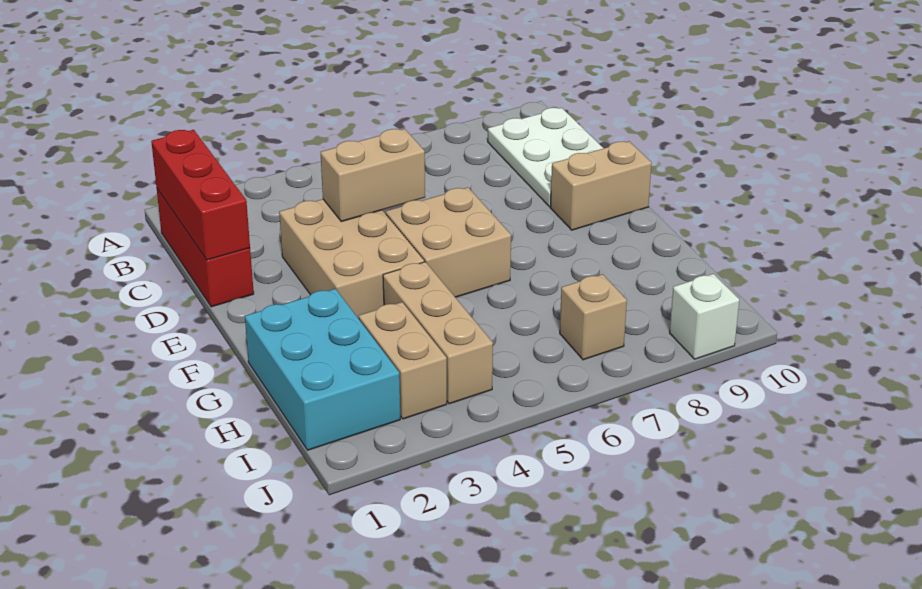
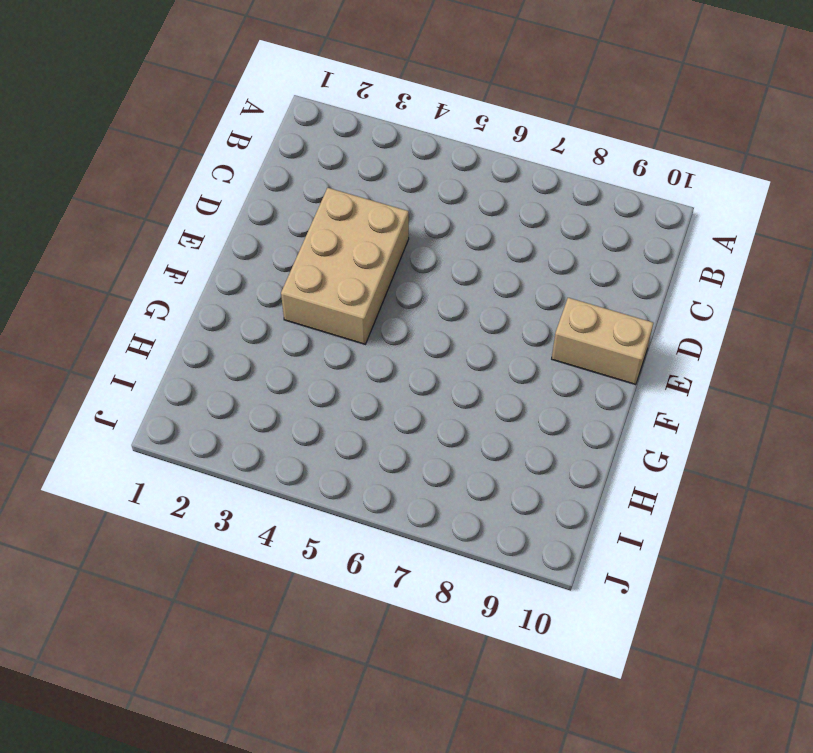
none -> red brick B1:D1 level 1
none -> white plate B9:D10 level 1
none -> tan brick E5:F6 level 1

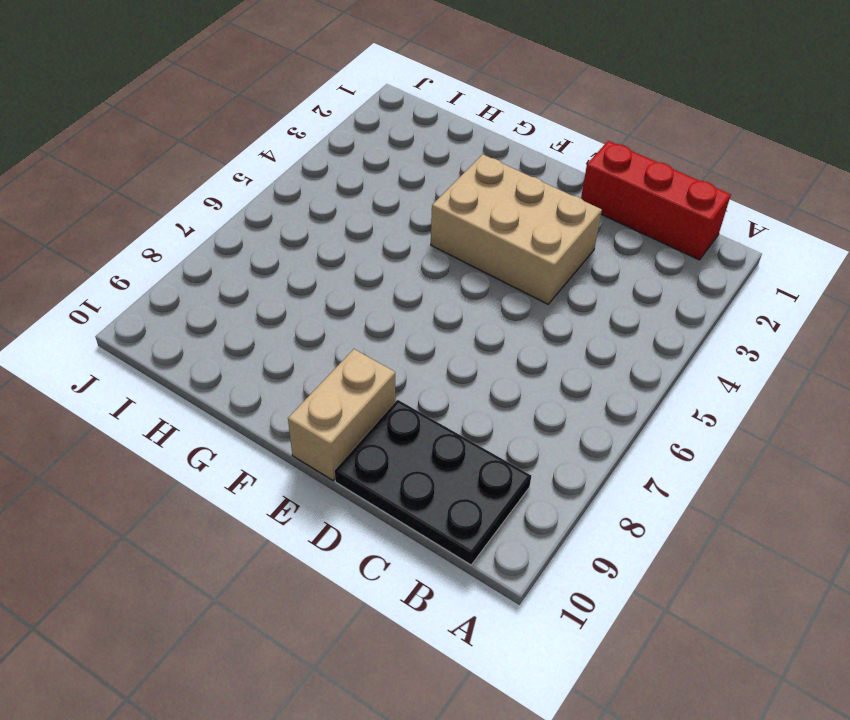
black plate B9:D10 level 1 -> white plate B9:D10 level 1
none -> tan brick E5:F6 level 1
none -> cyan brick G1:I2 level 1
none -> tan brick G4:I4 level 1

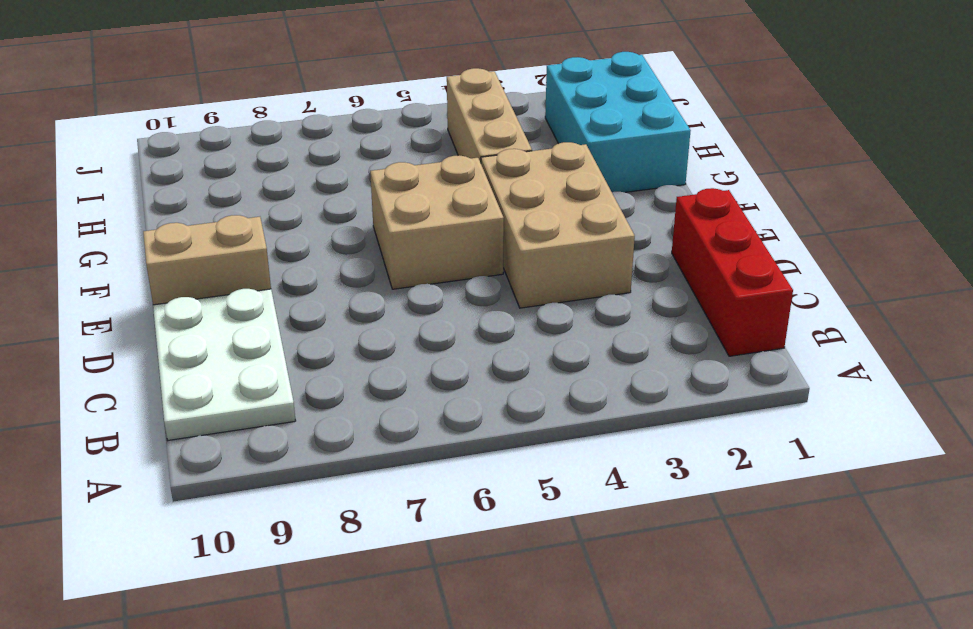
none -> tan brick H3:I3 level 1
none -> tan brick I7 level 1
none -> white brick J9 level 1

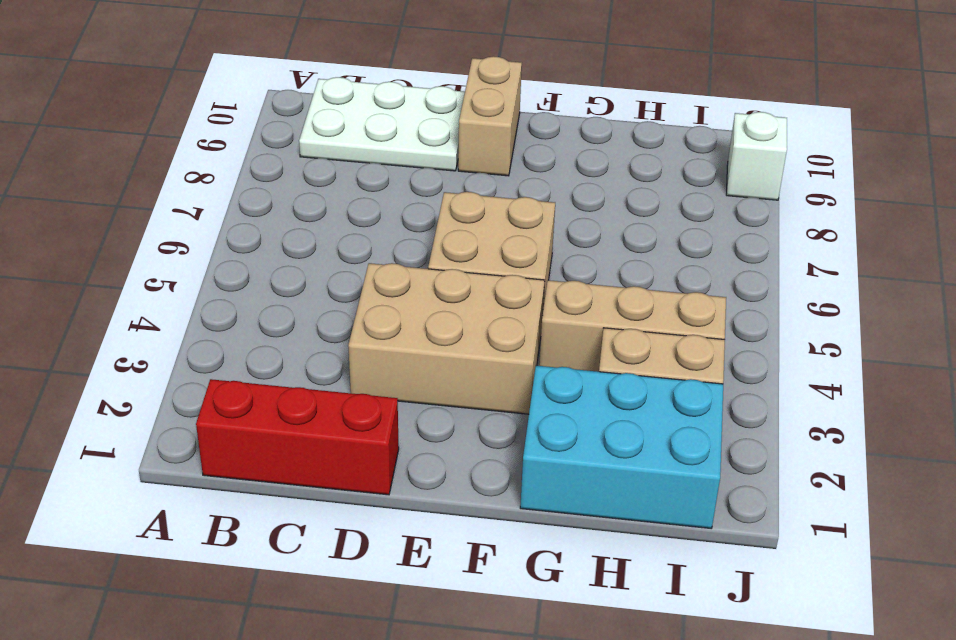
none -> tan brick I7 level 1
none -> red brick B1:D1 level 2
none -> tan brick D4:D5 level 2

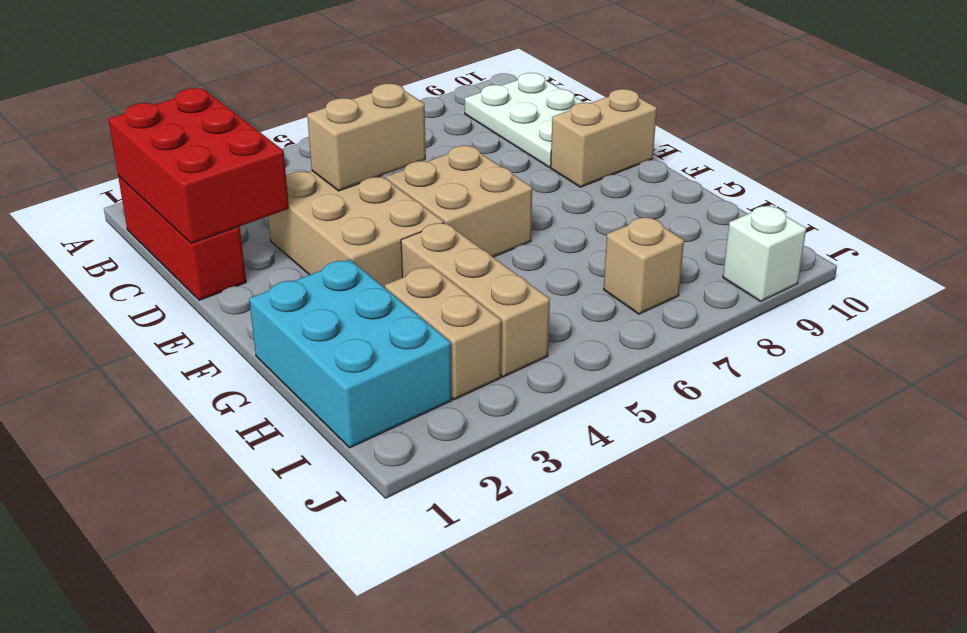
red brick B1:D2 level 2 -> red brick B1:D1 level 2

